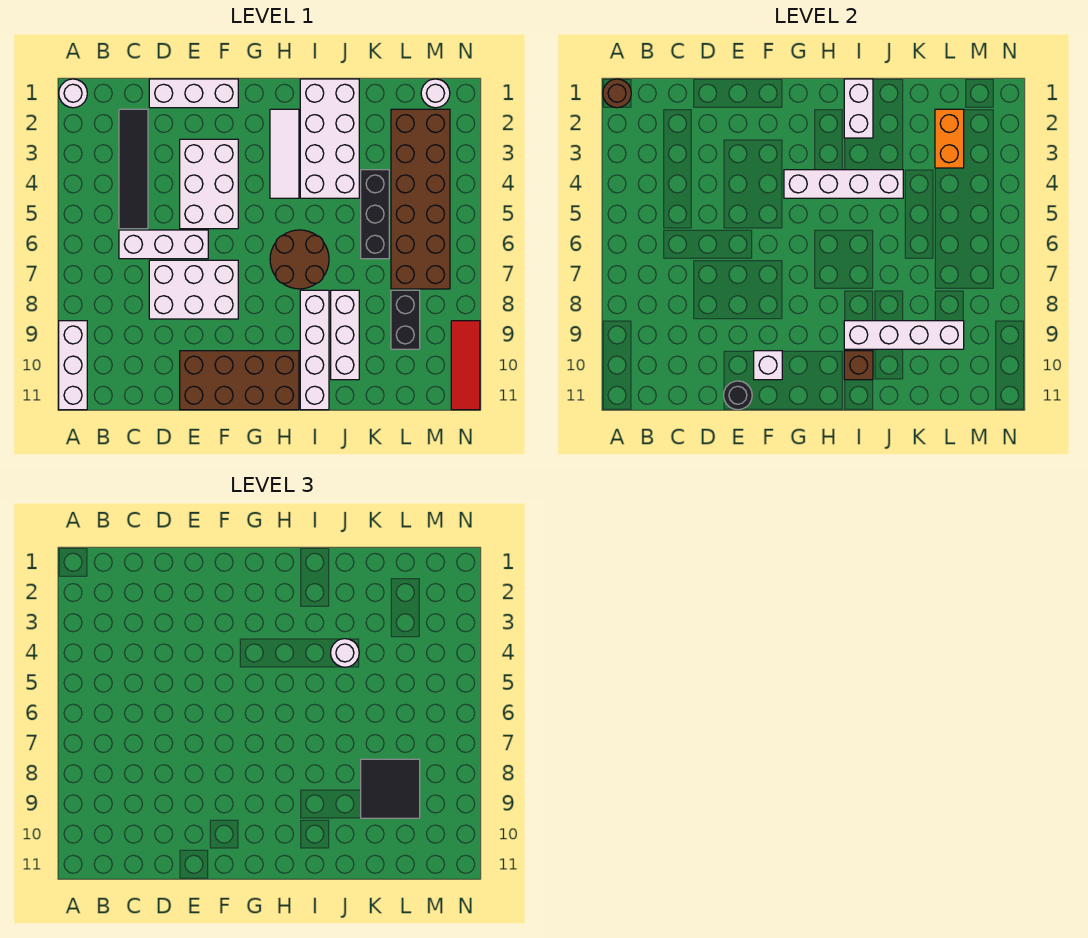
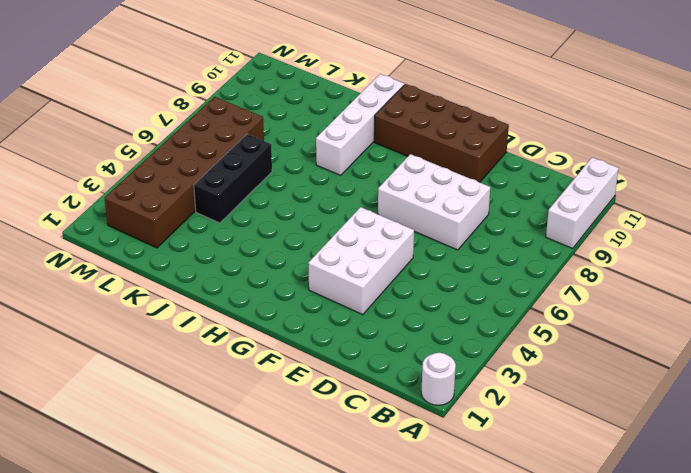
none -> black tile C2:C5 level 1
none -> white brick C6:E6 level 1
none -> white brick D1:F1 level 1

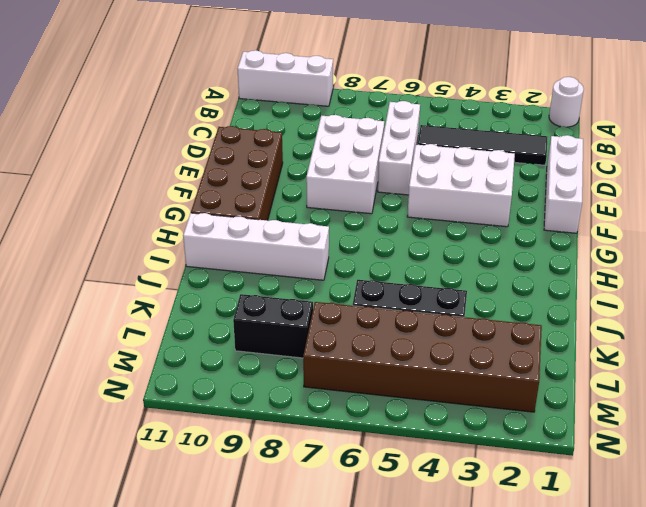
none -> white tile H2:H4 level 1
none -> brown round brick H6:I7 level 1
none -> white brick I1:J4 level 1

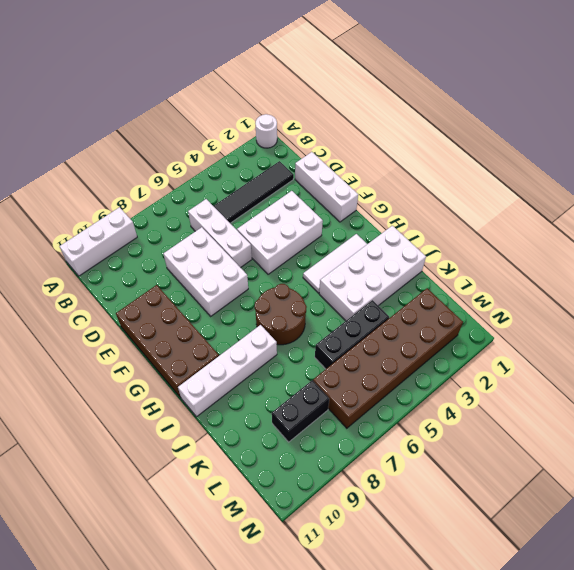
none -> white brick J8:J10 level 1
none -> white round brick M1 level 1
none -> red tile N9:N11 level 1

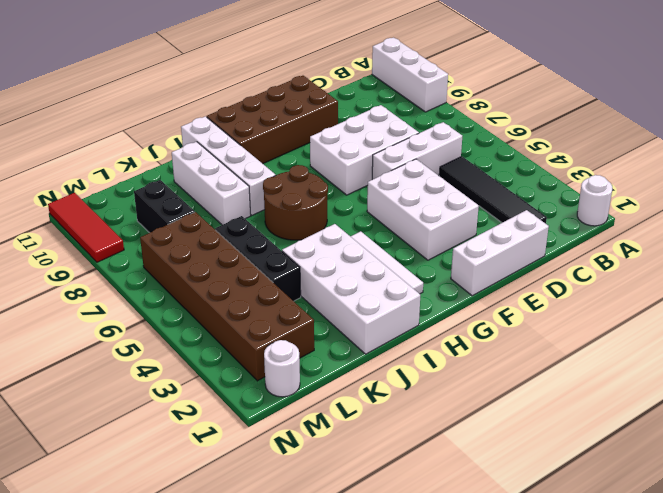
none -> brown round brick A1 level 2
none -> black round brick E11 level 2
none -> white brick F10 level 2

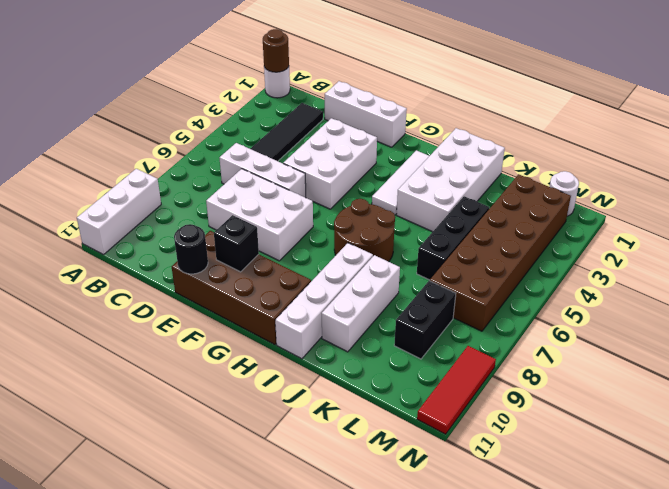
black brick F10 level 2 -> white brick F10 level 2
none -> white brick G4:J4 level 2
none -> white brick I1:I2 level 2
none -> white brick I9:L9 level 2

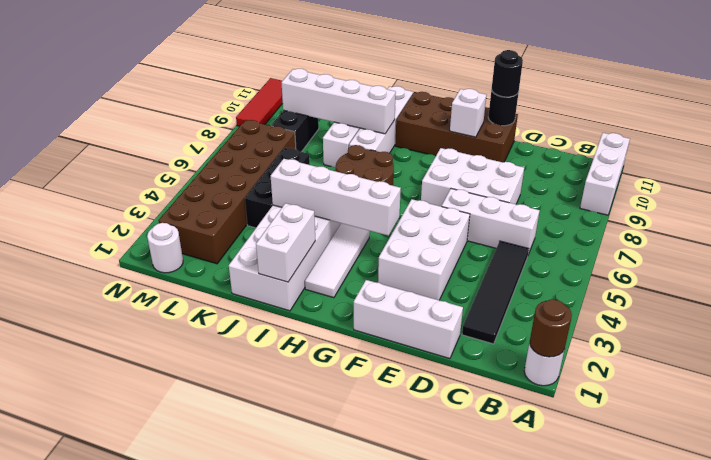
black round brick E11 level 3 -> none
none -> brown brick I10 level 2
none -> orange brick L2:L3 level 2
none -> white round brick J4 level 3

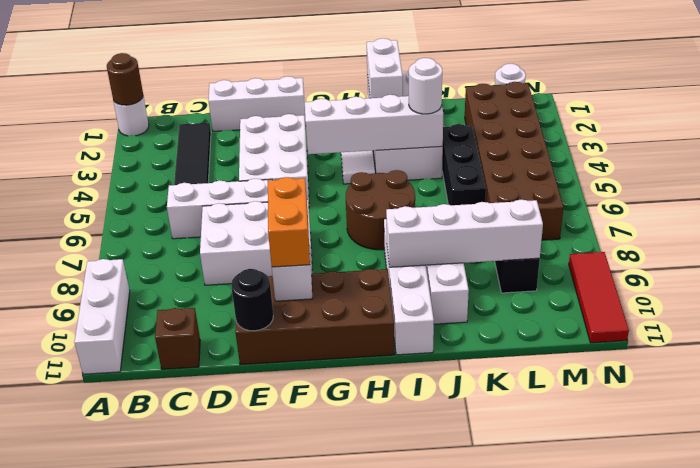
brown brick C11 level 1 -> brown brick I10 level 2
orange brick F9:F10 level 3 -> orange brick L2:L3 level 2
none -> black tile K8:L9 level 3

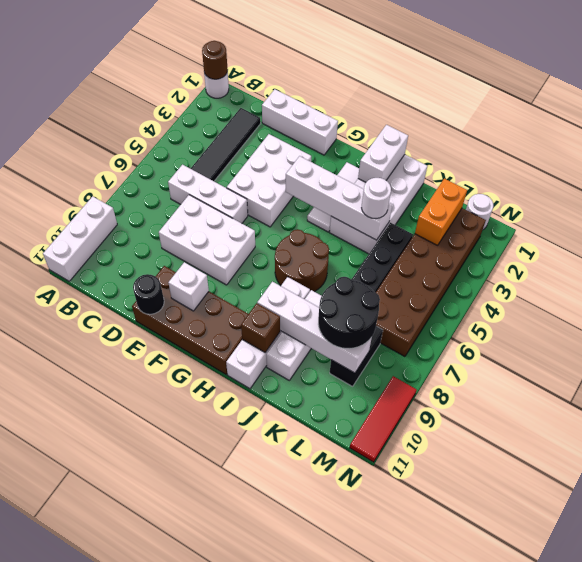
black round brick K8:L9 level 3 -> black tile K8:L9 level 3

